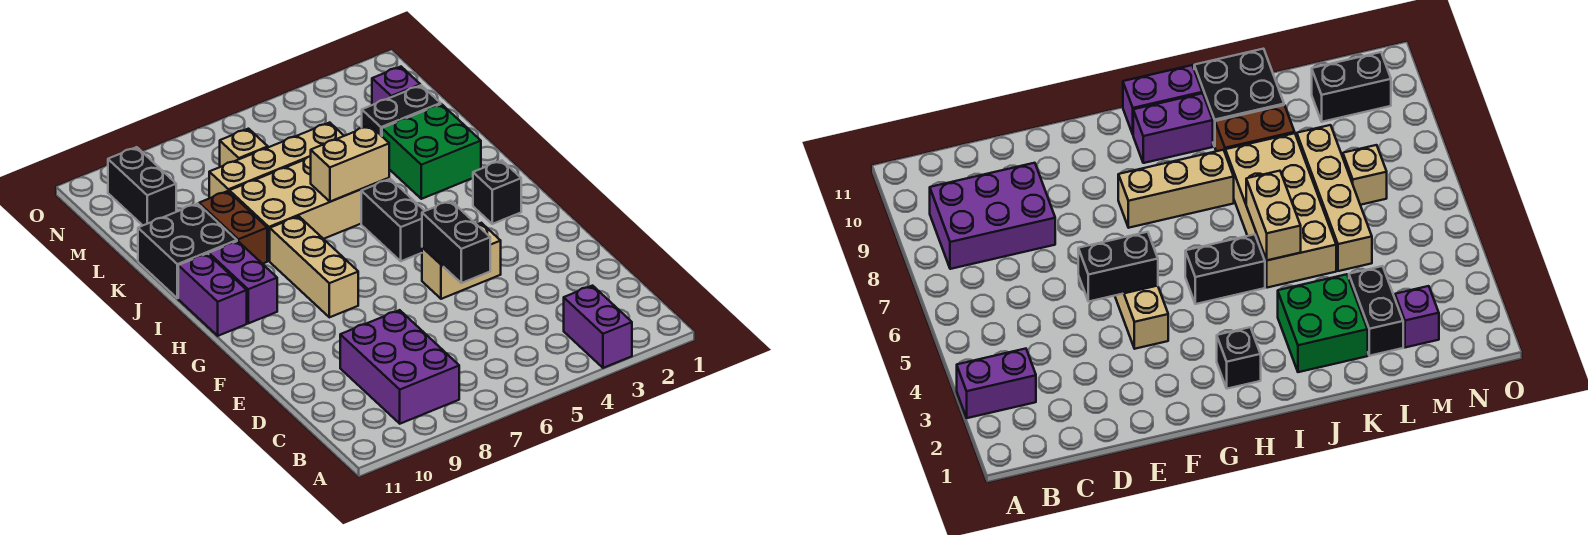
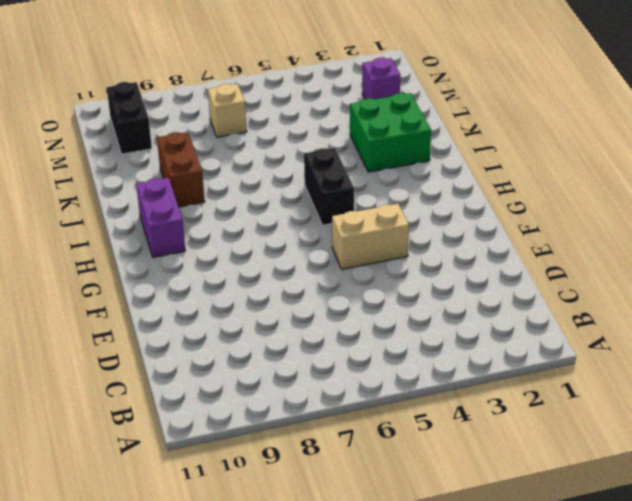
none -> purple brick A3:B3 level 1
none -> purple brick B8:D9 level 1
none -> tan brick G8:I8 level 1

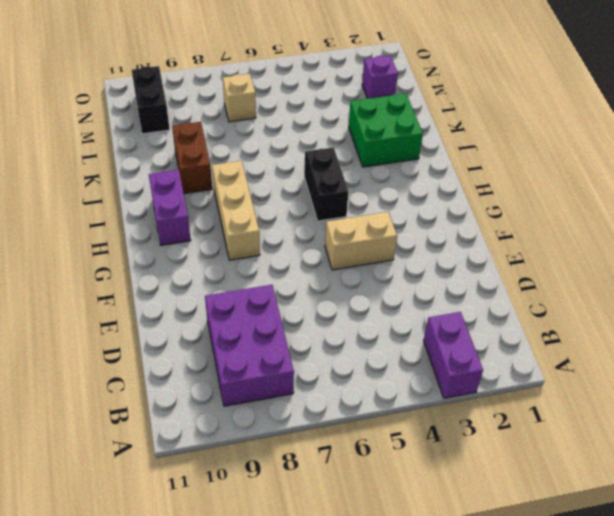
none -> black brick H2 level 1
none -> purple brick H11:I11 level 1
none -> tan brick J5:K8 level 1

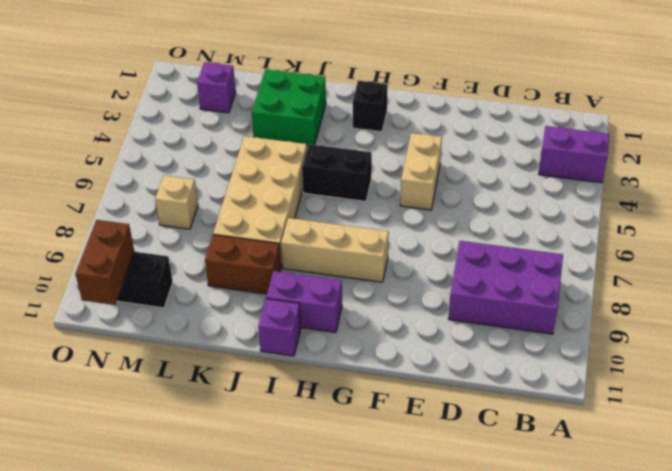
purple brick I11 level 1 -> purple brick H11:I11 level 1
brown brick N10:N11 level 2 -> none
none -> black brick J10:K11 level 1
none -> black brick L2:L3 level 1
none -> tan brick L5:L8 level 1

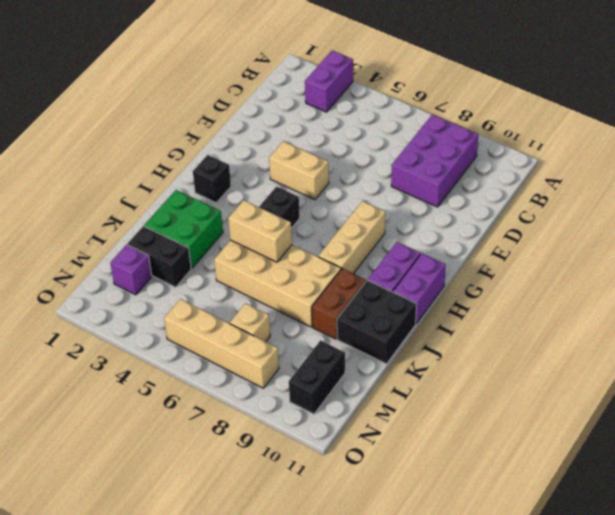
tan brick N5:N8 level 1 -> tan brick L5:L8 level 1
none -> black brick E5:F5 level 2

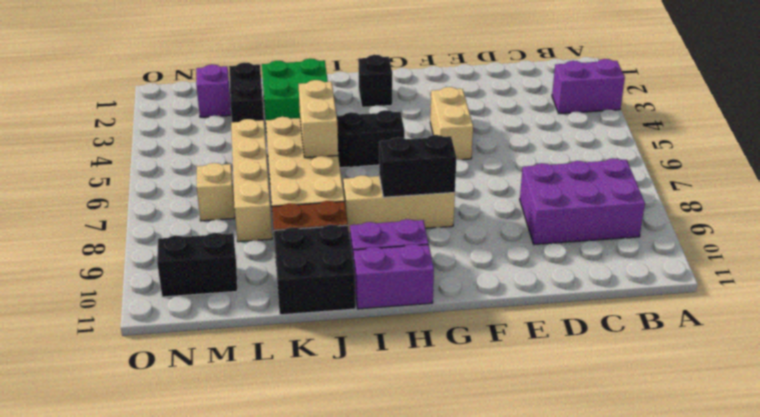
black brick G8:H8 level 2 -> black brick E5:F5 level 2

